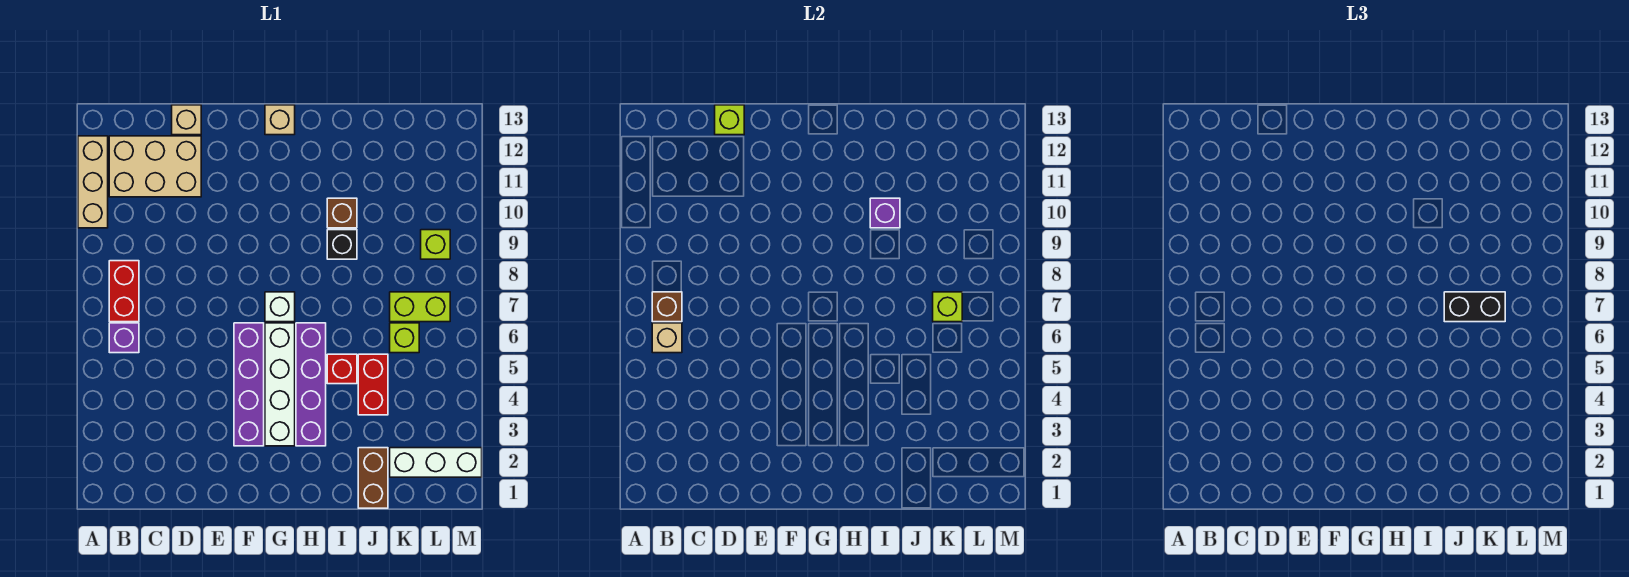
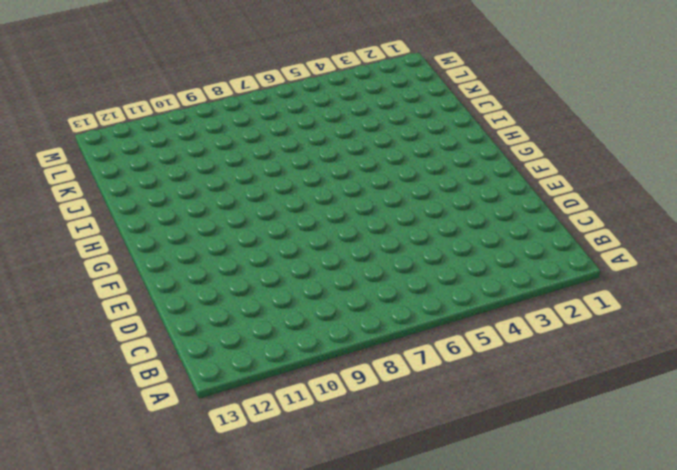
none -> tan brick A10:A12 level 1
none -> purple brick B6 level 1
none -> red brick B7:B8 level 1

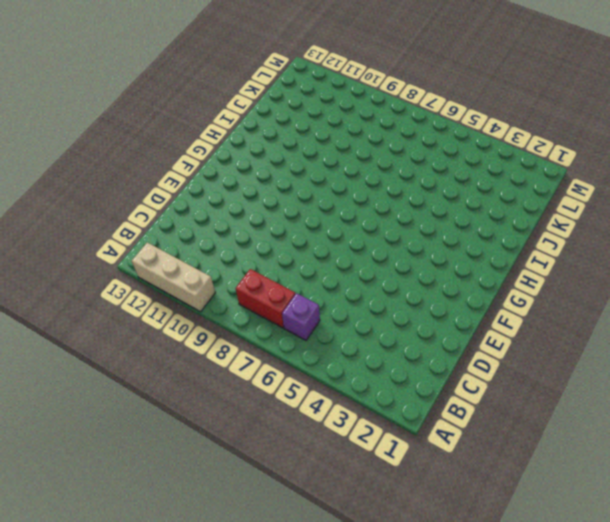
none -> tan brick B11:D12 level 1
none -> tan brick D13 level 1
none -> purple brick F3:F6 level 1

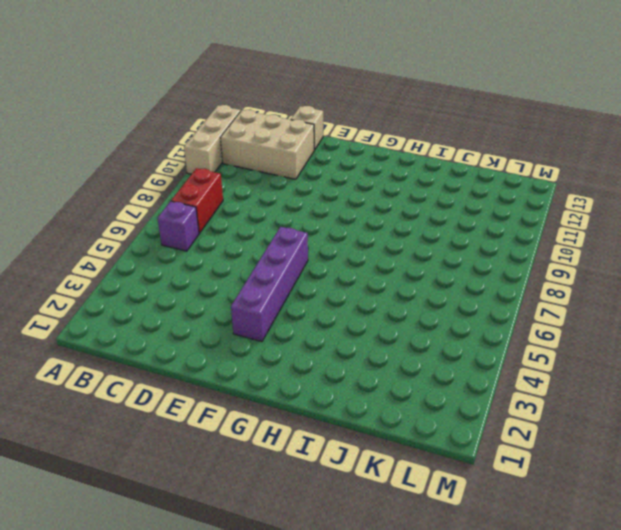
none -> white brick G3:G6 level 1
none -> white brick G7 level 1
none -> tan brick G13 level 1

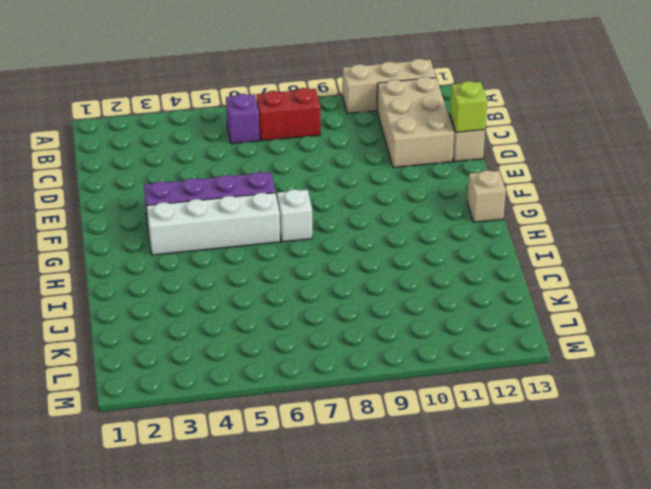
none -> purple brick H3:H6 level 1
none -> red brick I5 level 1
none -> black brick I9 level 1

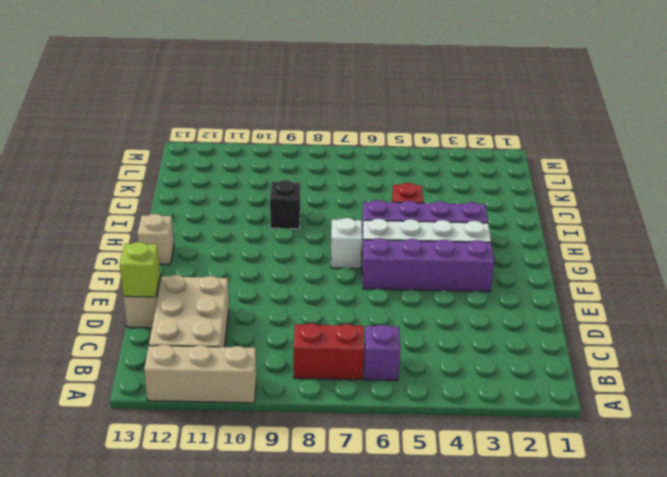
none -> brown brick I10 level 1
none -> brown brick J1:J2 level 1
none -> red brick J4:J5 level 1

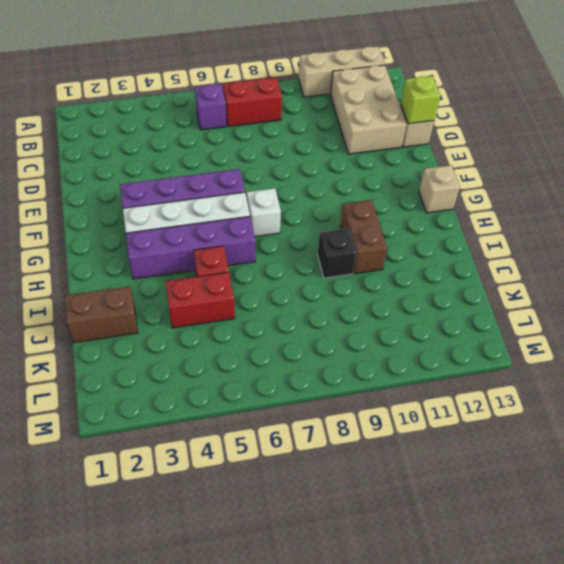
brown brick H10:I10 level 1 -> brown brick I10 level 1
none -> white brick K2:M2 level 1
none -> lime brick K6 level 1
none -> lime brick K7:L7 level 1

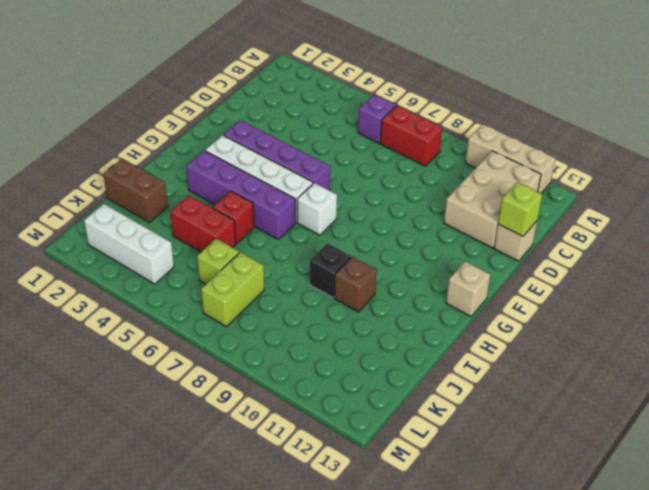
white brick L2:L4 level 1 -> white brick K2:M2 level 1
none -> lime brick L9 level 1
none -> tan brick B6 level 2
none -> brown brick B7 level 2

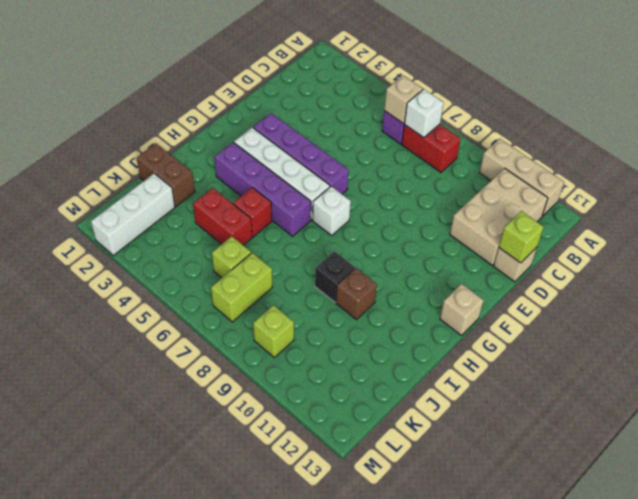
white brick B7 level 2 -> brown brick B7 level 2
none -> purple brick I10 level 2
none -> lime brick K7 level 2
none -> black brick J7:K7 level 3

